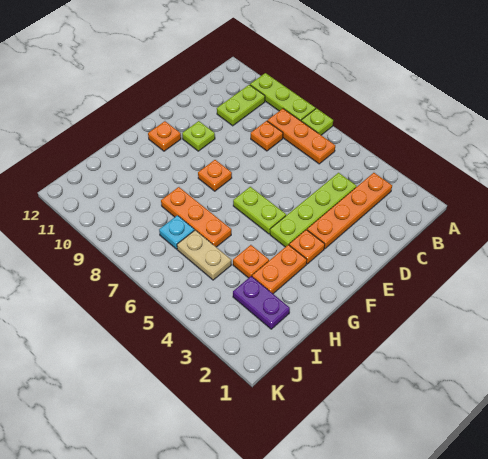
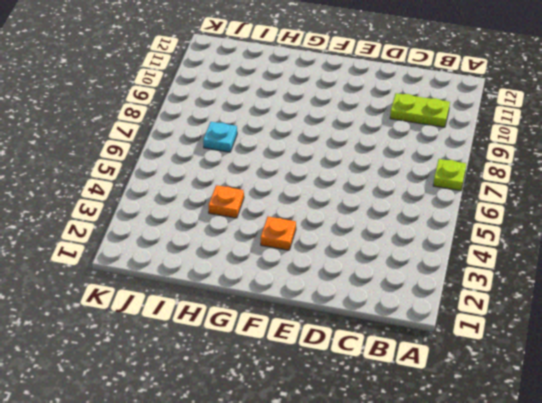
none -> lime plate A8:A10 level 1
none -> orange plate B3:E3 level 1
none -> orange plate B6:B8 level 1

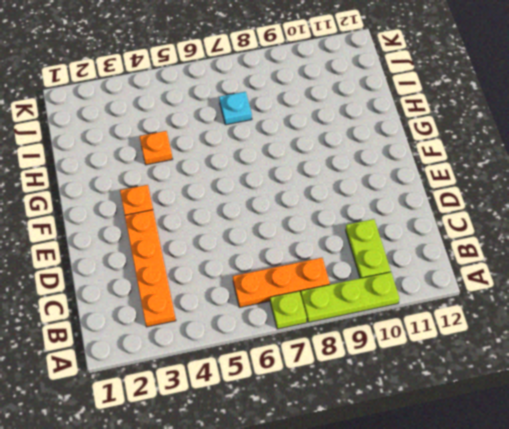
none -> lime plate C4:F4 level 1
none -> orange plate C8 level 1
none -> lime plate E10 level 1

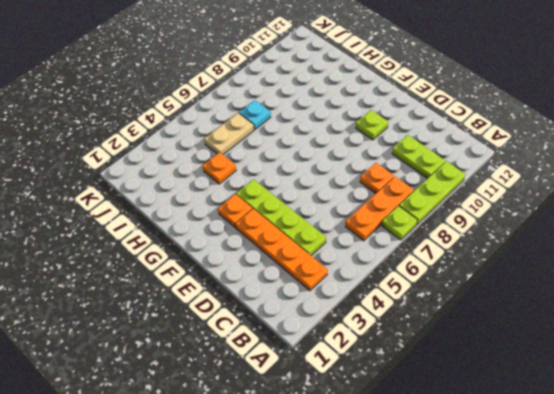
none -> lime plate F5:F6 level 1
none -> orange plate F8 level 1
none -> orange plate F11 level 1

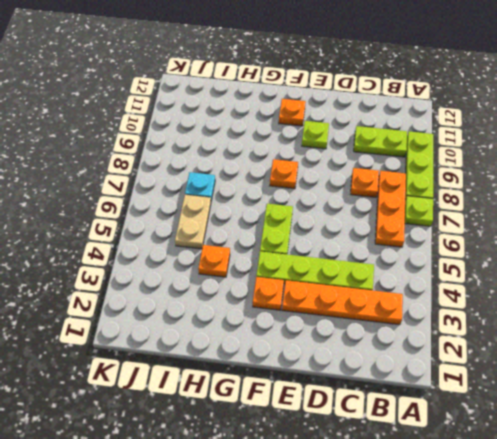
none -> orange plate G3:H3 level 1
none -> orange plate H6:H8 level 1
none -> purple plate I2:I3 level 1

